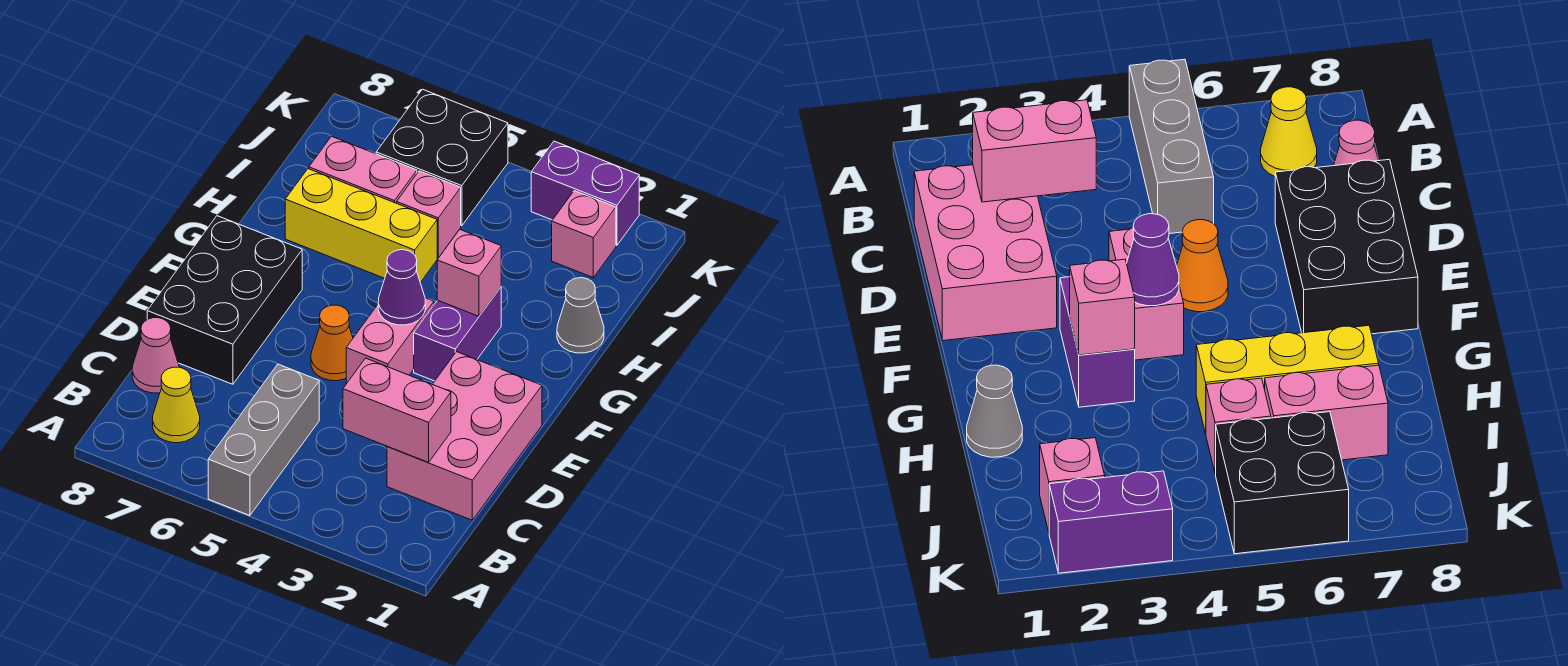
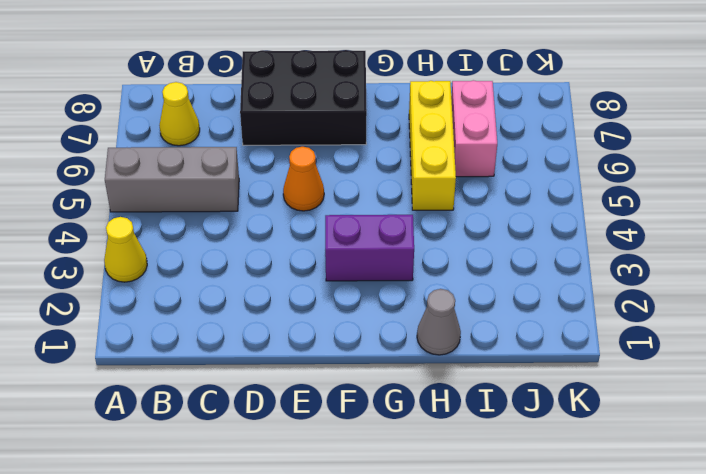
yellow cone A3 level 1 -> none
none -> pink brick C1:E2 level 1
none -> pink cone C8 level 1
none -> pink brick E4:F4 level 1

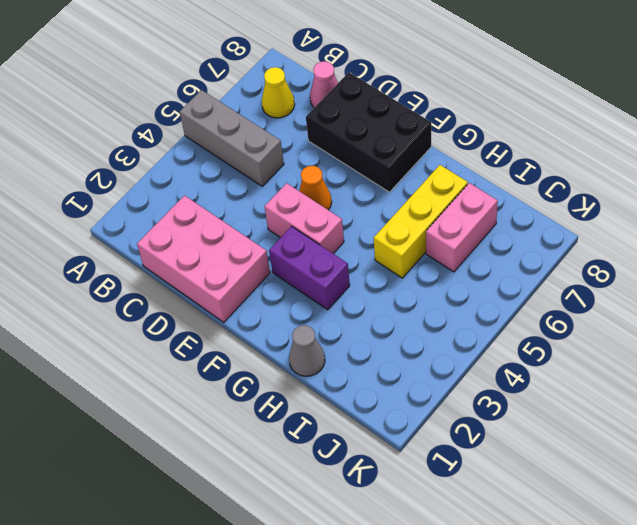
none -> pink brick I5 level 1
none -> pink brick J2 level 1
none -> black brick J5:K6 level 1

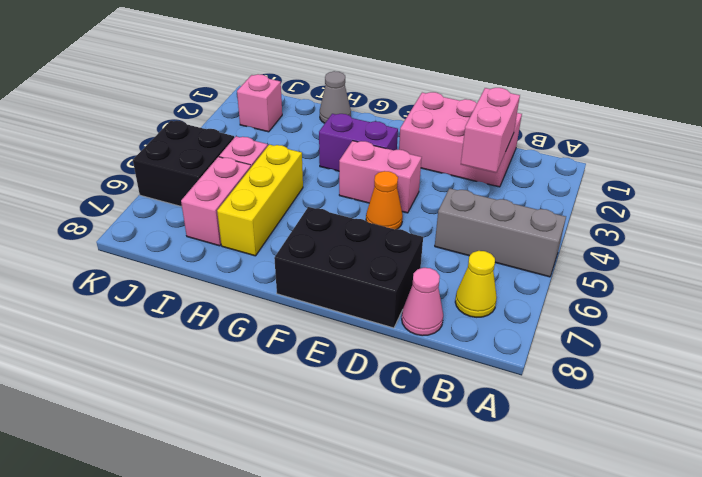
none -> purple brick K2:K3 level 1
none -> purple cone F4 level 2
none -> pink brick G3 level 2

